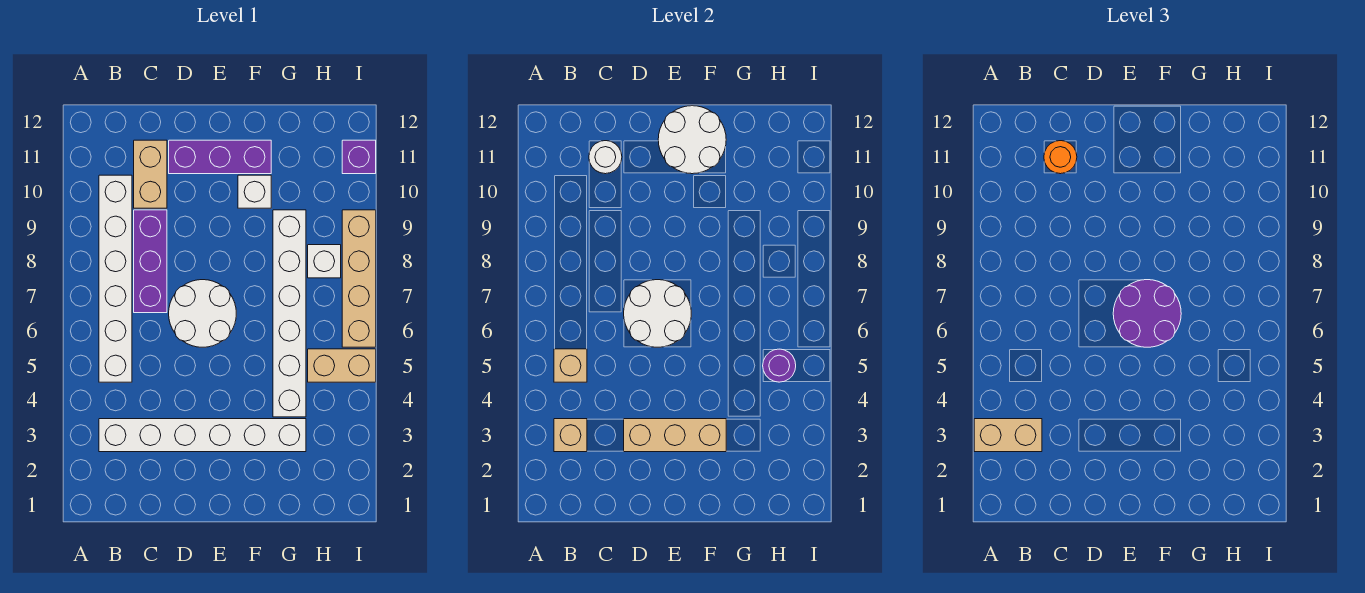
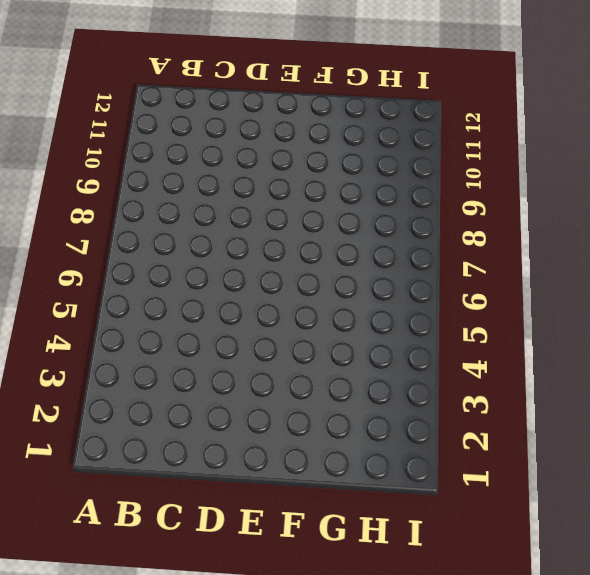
none -> white brick B3:G3 level 1
none -> white brick B5:B10 level 1
none -> purple brick C7:C9 level 1

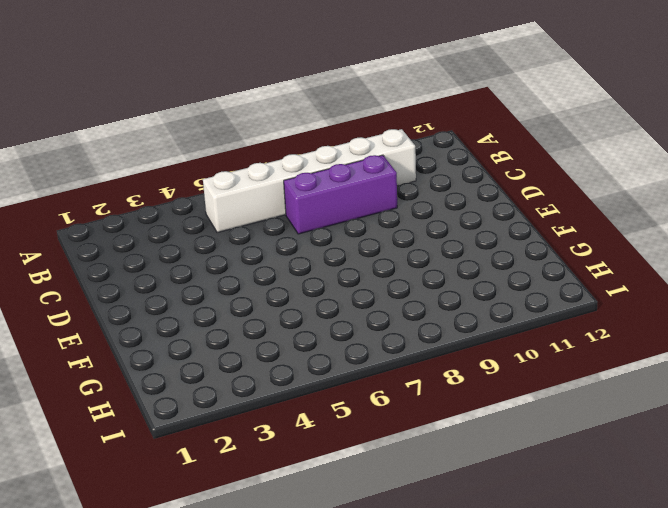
none -> white brick B3:G3 level 1
none -> tan brick C10:C11 level 1
none -> white round brick D6:E7 level 1

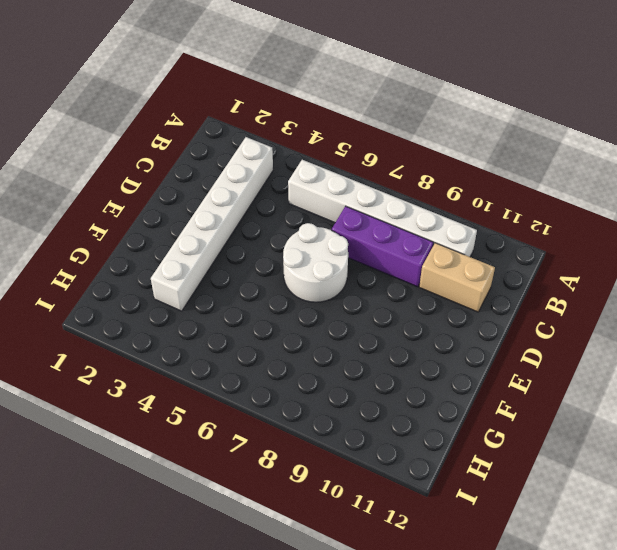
none -> purple brick D11:F11 level 1
none -> white brick F10 level 1
none -> white brick G4:G9 level 1

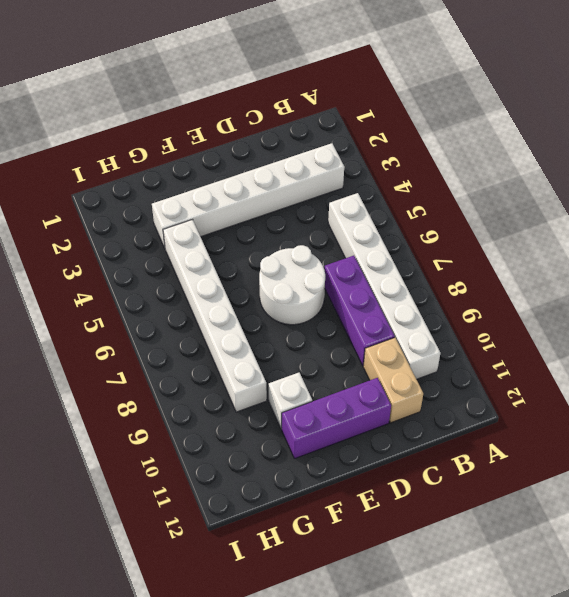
none -> tan brick H5:I5 level 1
none -> white brick H8 level 1
none -> tan brick I6:I9 level 1

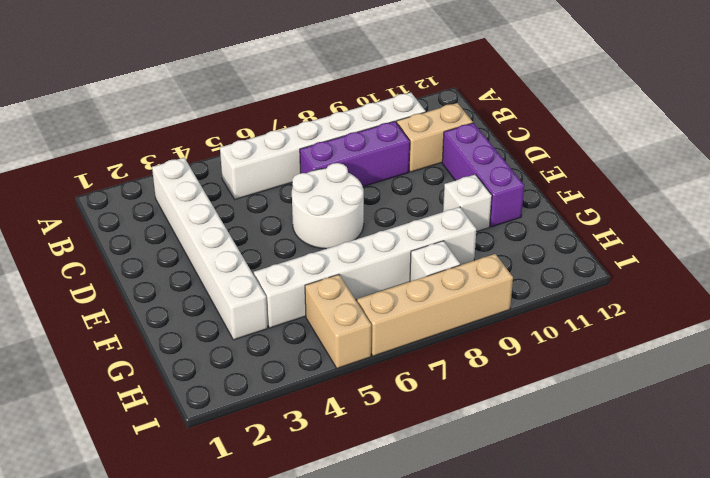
none -> purple brick I11 level 1
none -> tan brick B3 level 2
none -> tan brick B5 level 2

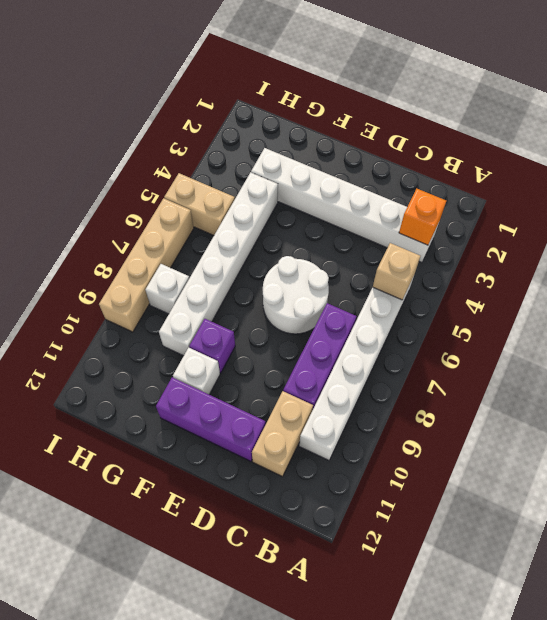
orange brick B3 level 2 -> tan brick B3 level 2
purple brick F9 level 1 -> purple brick I11 level 1
none -> white round brick C11 level 2
none -> tan brick D3:F3 level 2
none -> white round brick D6:E7 level 2

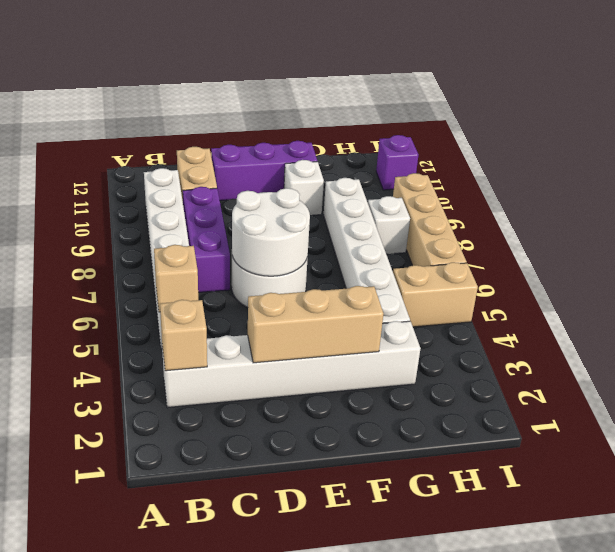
none -> white round brick C11 level 2
none -> white round brick E11:F12 level 2
none -> purple round brick H5 level 2

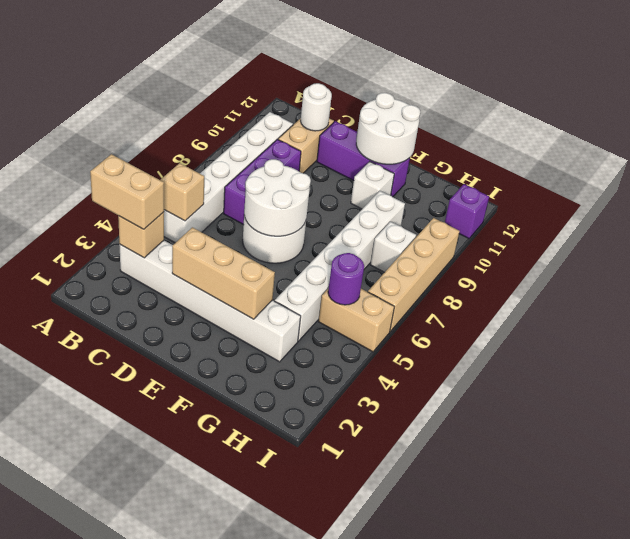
none -> orange round brick C11 level 3
none -> purple round brick E6:F7 level 3

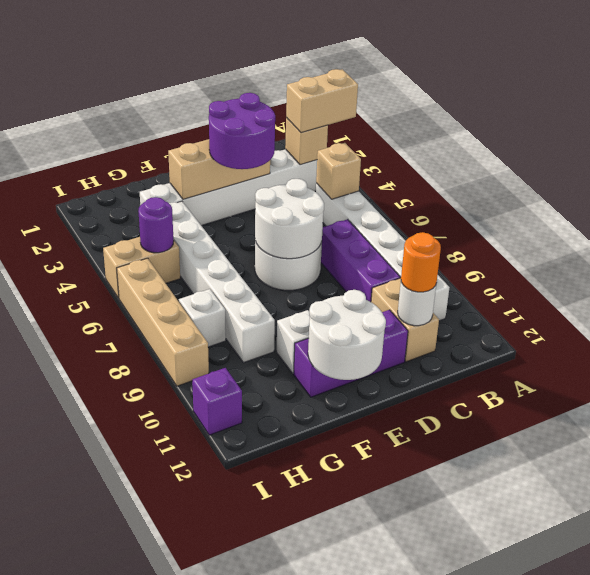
purple round brick D3:E4 level 3 -> purple round brick E6:F7 level 3

